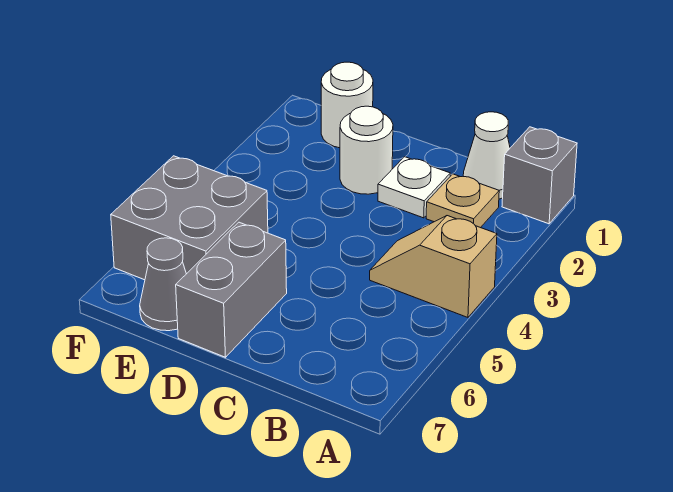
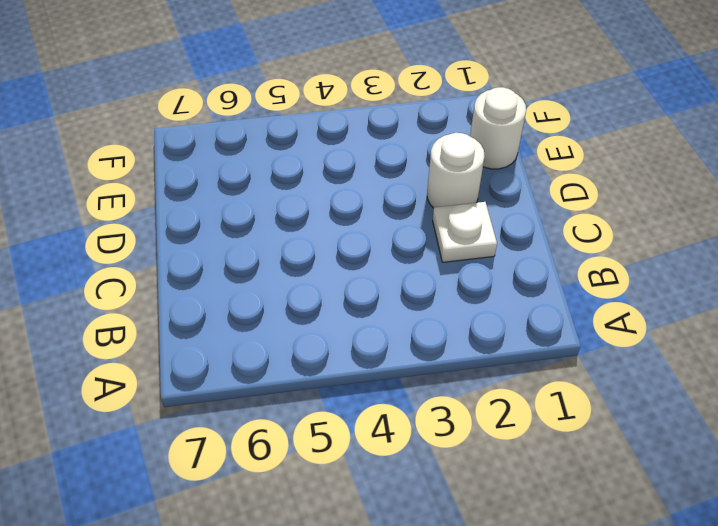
none -> grey brick A1 level 1
none -> tan slope A4:B4 level 1 top A

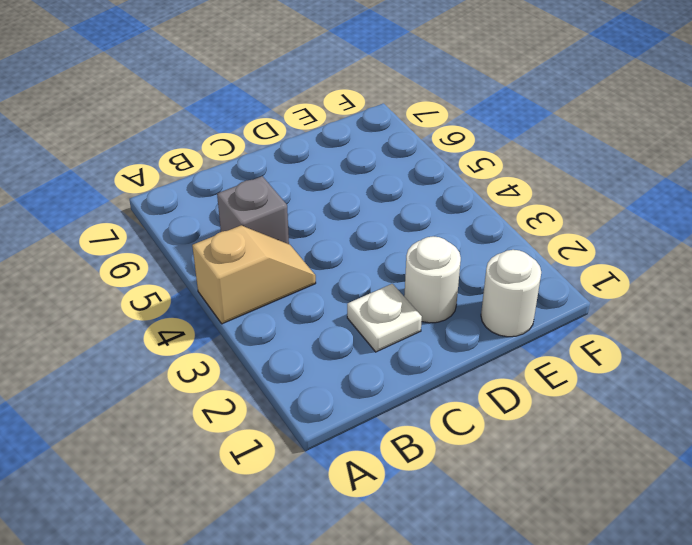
grey brick B5 level 1 -> grey brick A1 level 1
none -> white cone B1 level 1
none -> tan plate B2 level 1

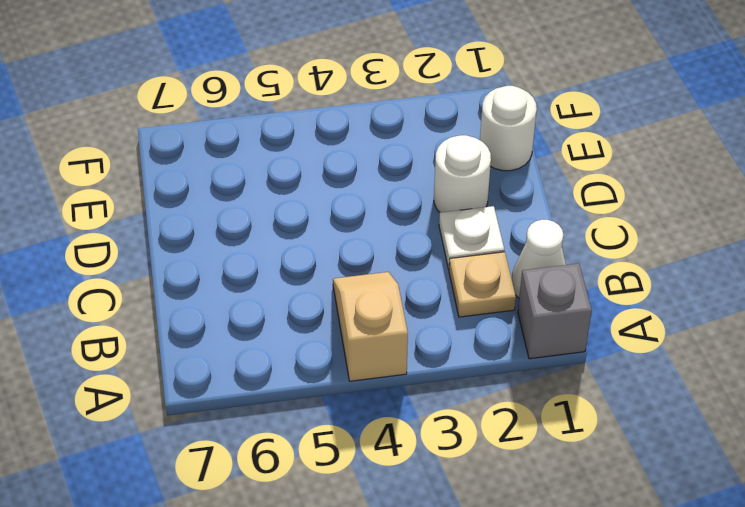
none -> grey brick D6:D7 level 1
none -> grey brick E5:F6 level 1

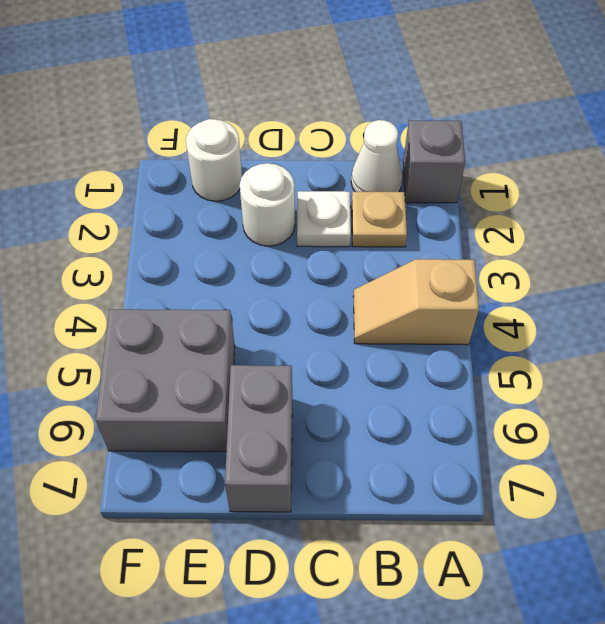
none -> grey cone E7 level 1

